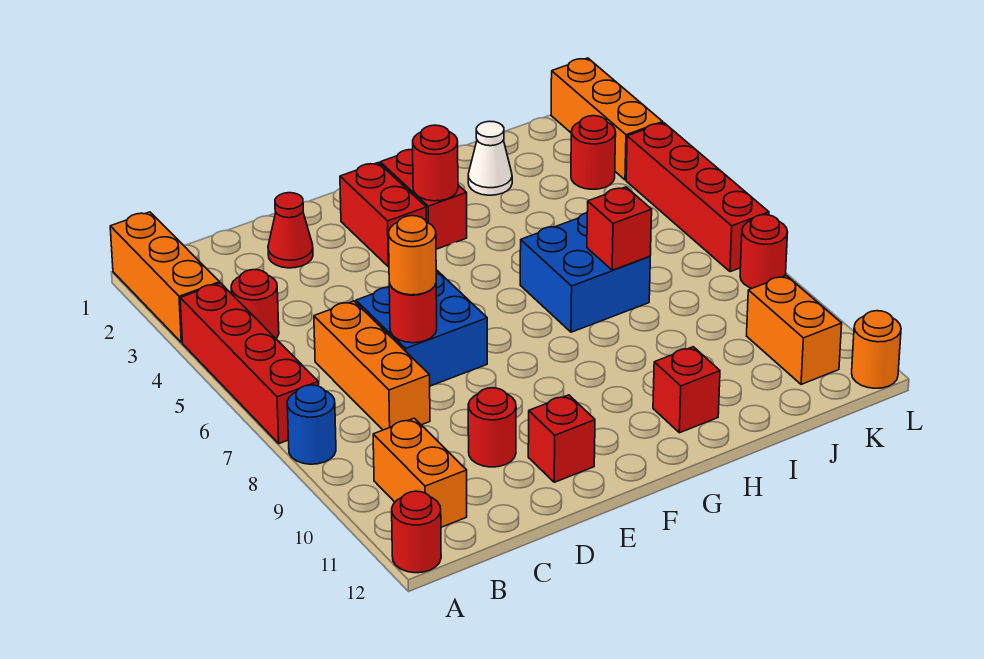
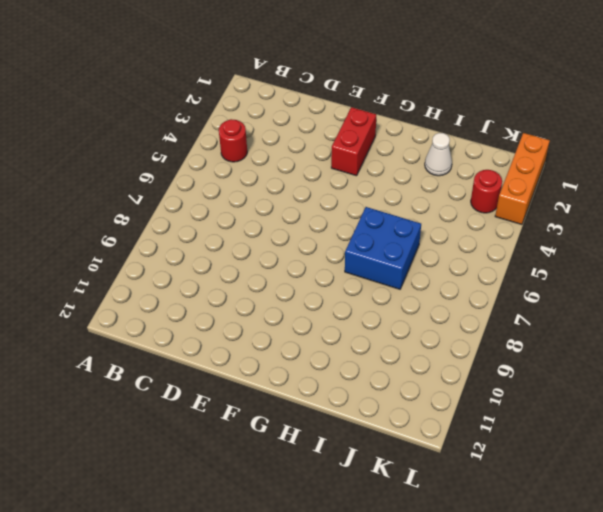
none -> orange brick A1:A3 level 1
none -> red brick A4:A7 level 1
none -> blue round brick A8 level 1

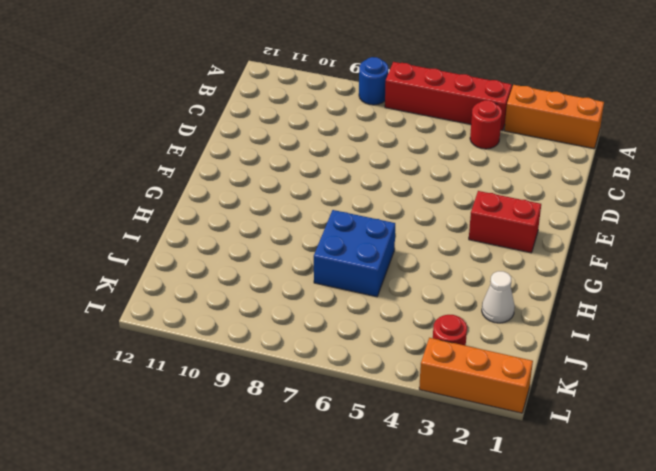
none -> red round brick A12 level 1
none -> orange brick B10:B11 level 1
none -> orange brick C6:C8 level 1

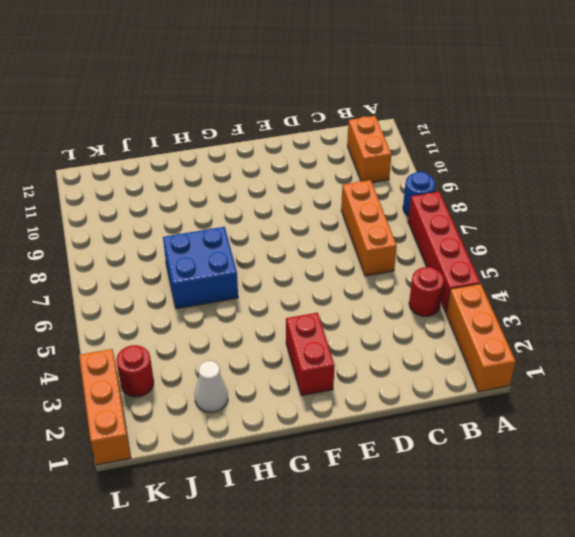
none -> red round brick A12 level 1
none -> red cone D2 level 1
none -> blue brick D6:E7 level 1

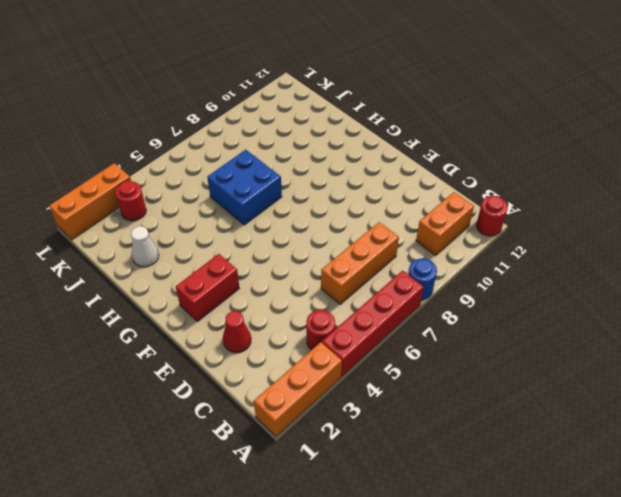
none -> blue brick D6:E7 level 1
none -> red round brick D10 level 1
none -> red brick E11 level 1

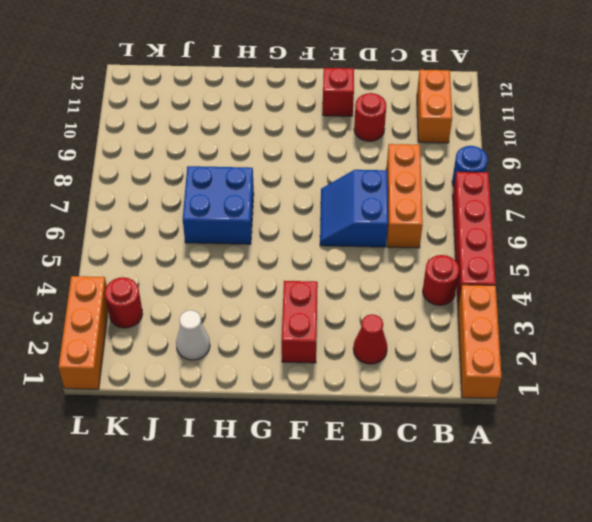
blue slope D6:E7 level 1 top D -> blue brick D6:E7 level 1
none -> red round brick A12 level 1
none -> red brick G2:G3 level 1
none -> red brick H11 level 1

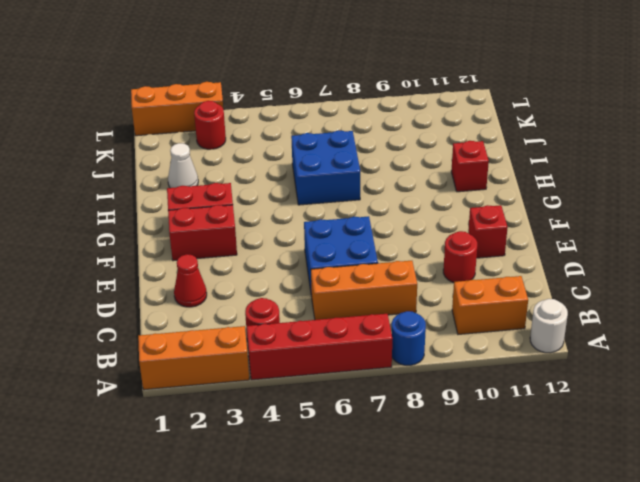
white round brick A12 level 1 -> red round brick A12 level 1
none -> orange brick K10:K11 level 1
none -> red brick L4:L7 level 1
none -> red round brick L8 level 1

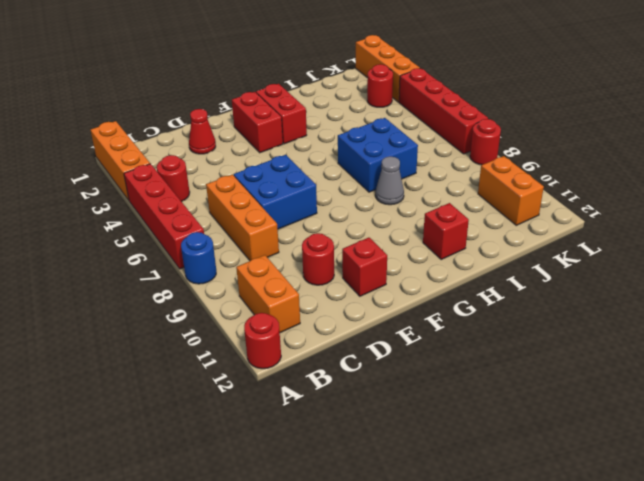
grey cone H8 level 1 -> none
none -> white cone I2 level 1
none -> orange round brick L12 level 1
none -> red round brick D7 level 2

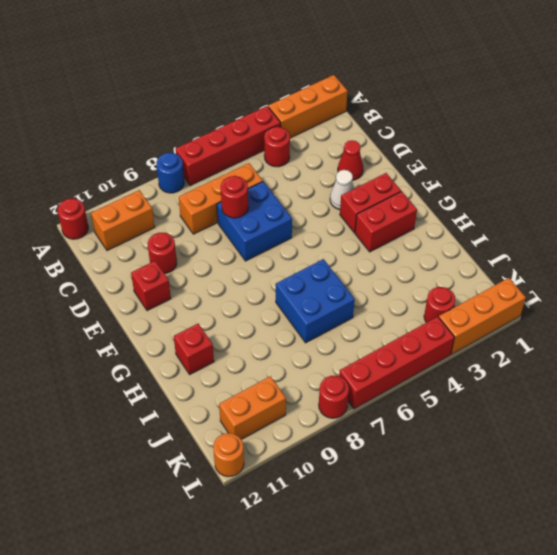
white cone E3 level 1 -> white cone I2 level 1
none -> red round brick G3 level 2
none -> red brick I7 level 2
none -> orange round brick D7 level 3

